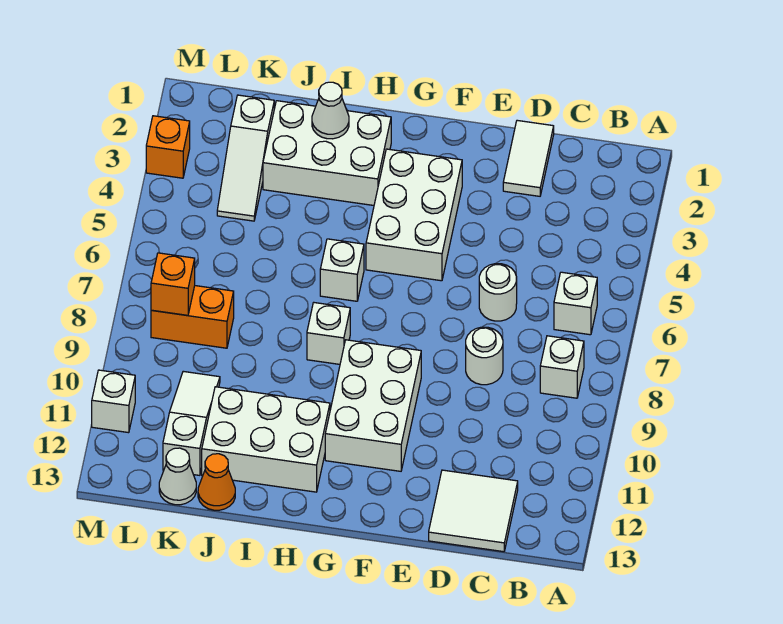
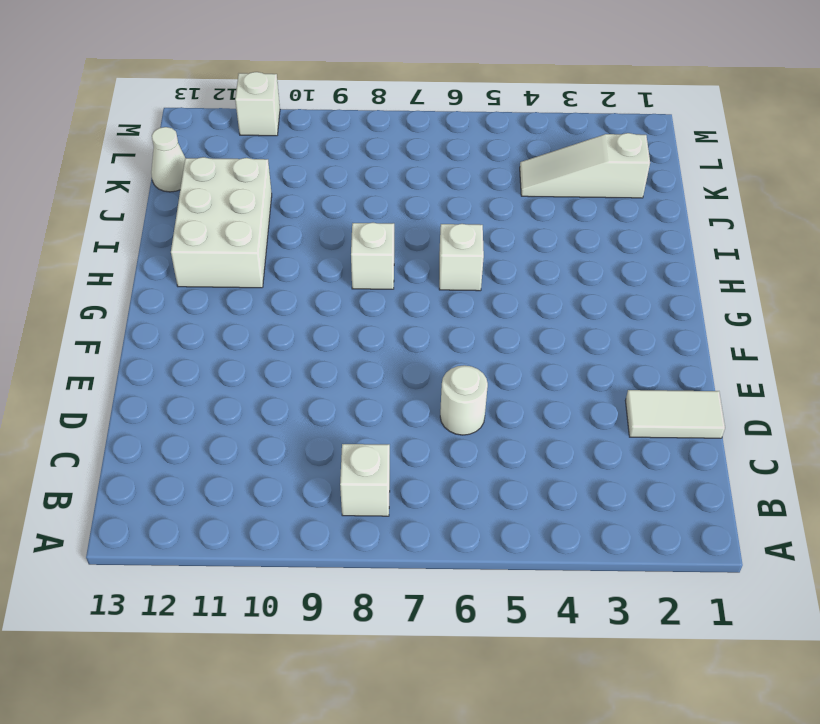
none -> white brick B6 level 1
none -> white tile C12:D13 level 1
none -> white round brick D8 level 1

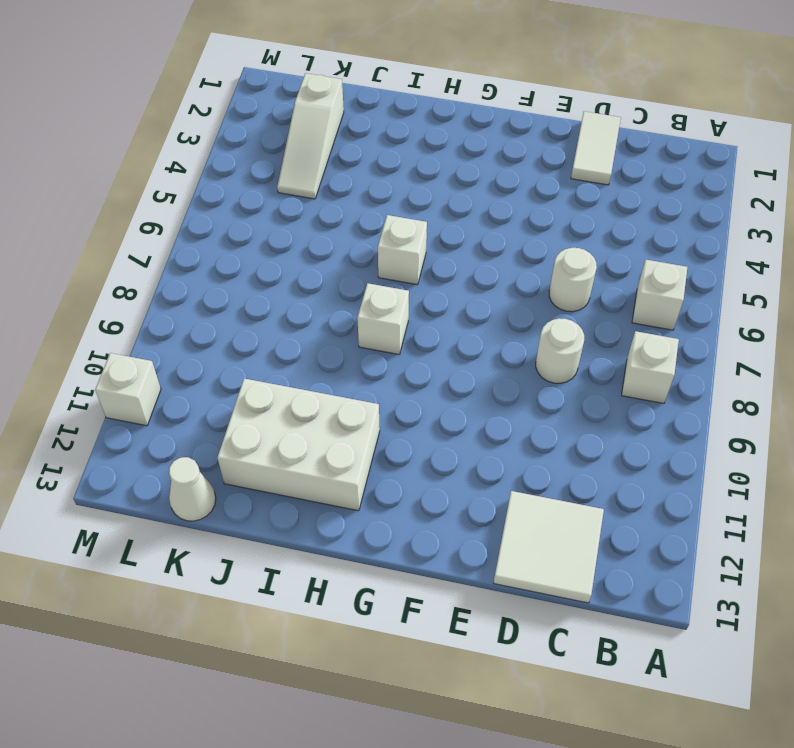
none -> white brick F3:G5 level 1
none -> white brick F9:G11 level 1
none -> white brick H2:J3 level 1

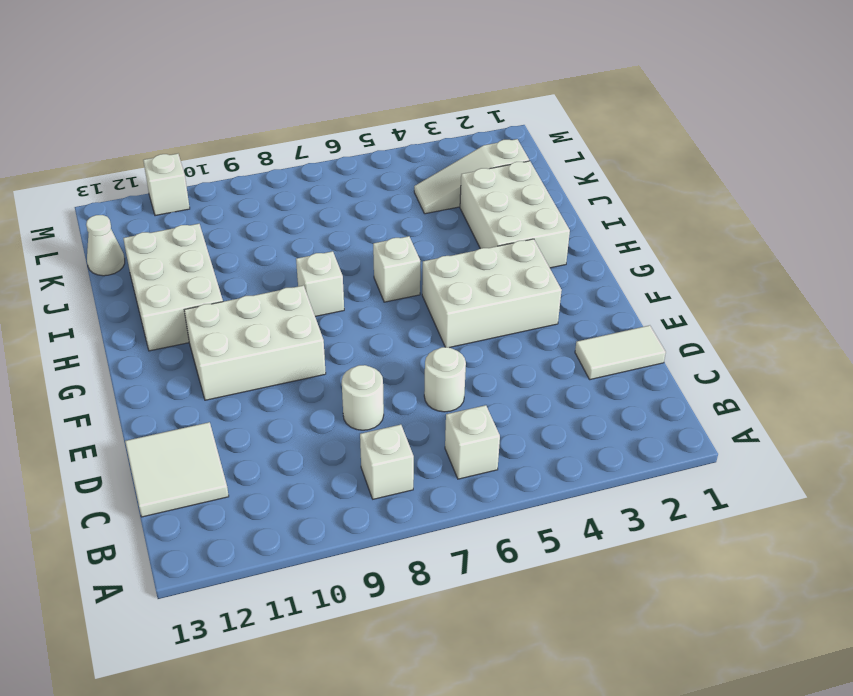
none -> orange cone J13 level 1
none -> orange brick K8:L8 level 1
none -> white slope K10:K12 level 1 top 12

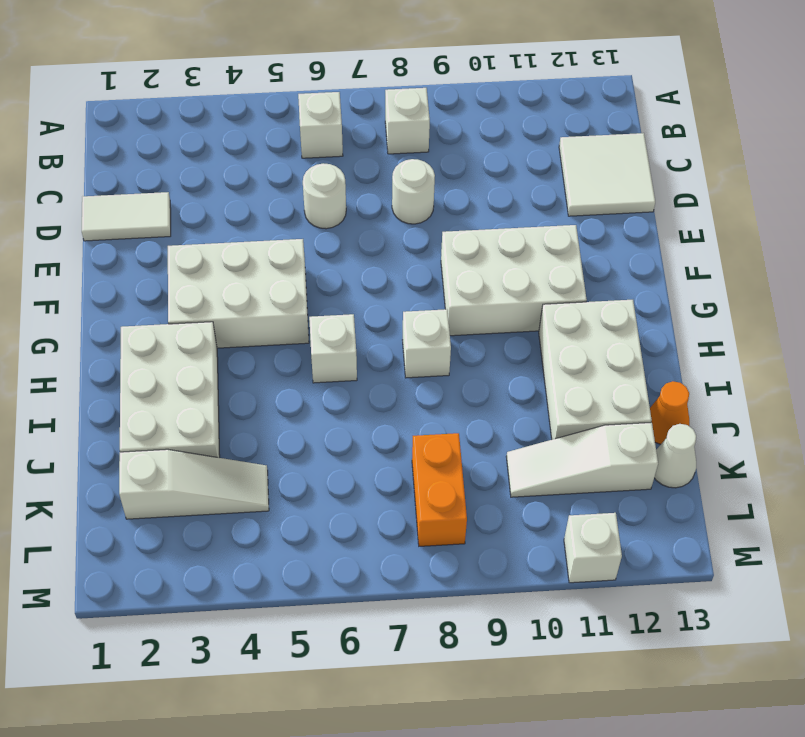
none -> orange brick M3 level 1
none -> white cone I2 level 2
none -> orange brick L8 level 2

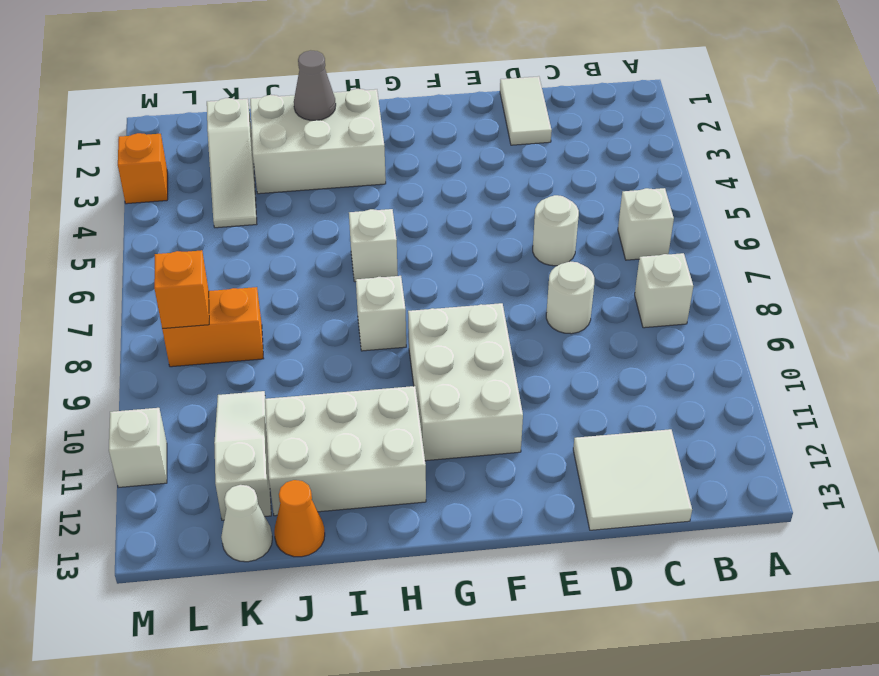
grey cone I2 level 2 -> white cone I2 level 2
none -> white brick F3:G5 level 1

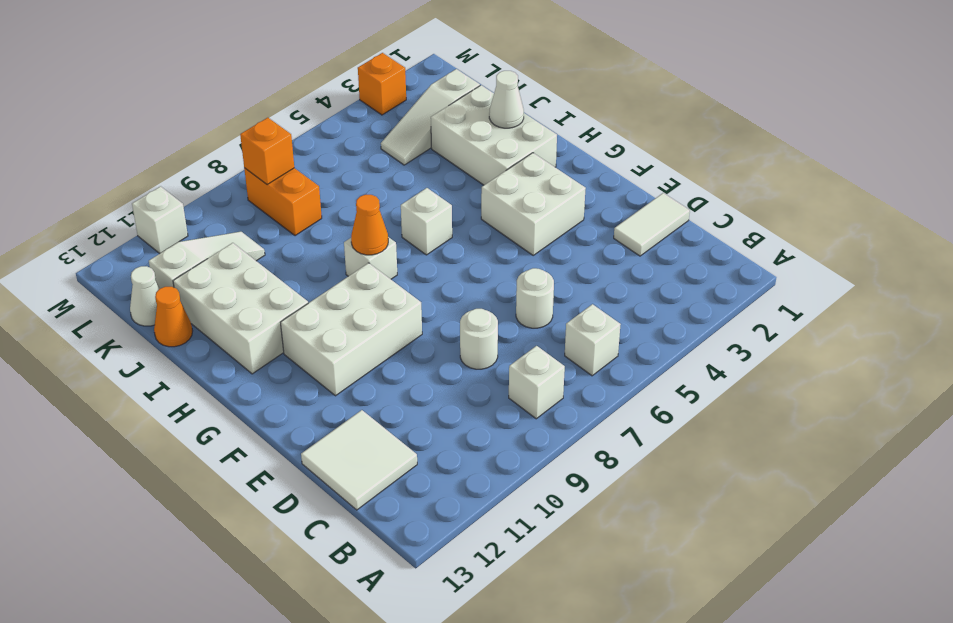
white brick F3:G4 level 1 -> white brick F3:G5 level 1
orange cone H8 level 2 -> none

